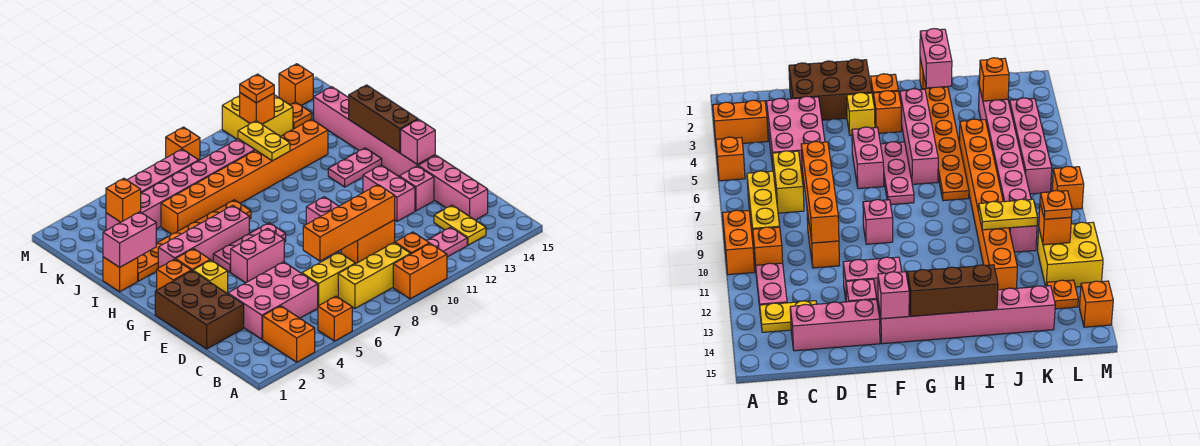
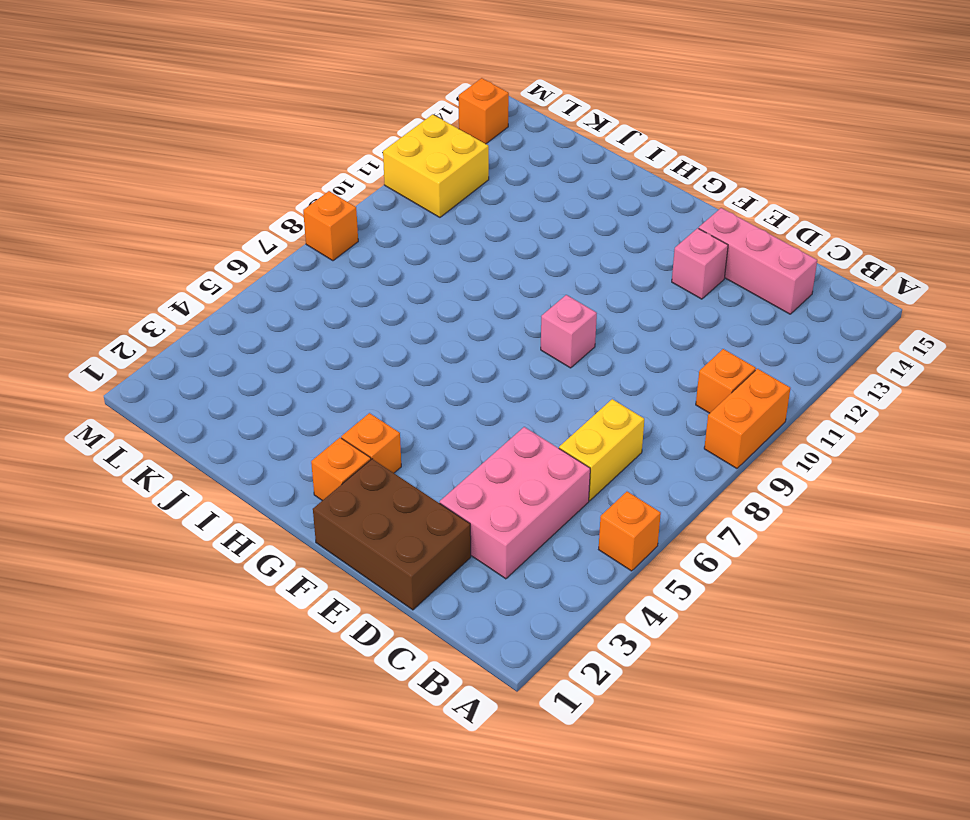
none -> orange brick A3:B3 level 1
none -> yellow brick B7:B9 level 1
none -> pink plate B11:B12 level 1
none -> yellow plate B13:C13 level 1

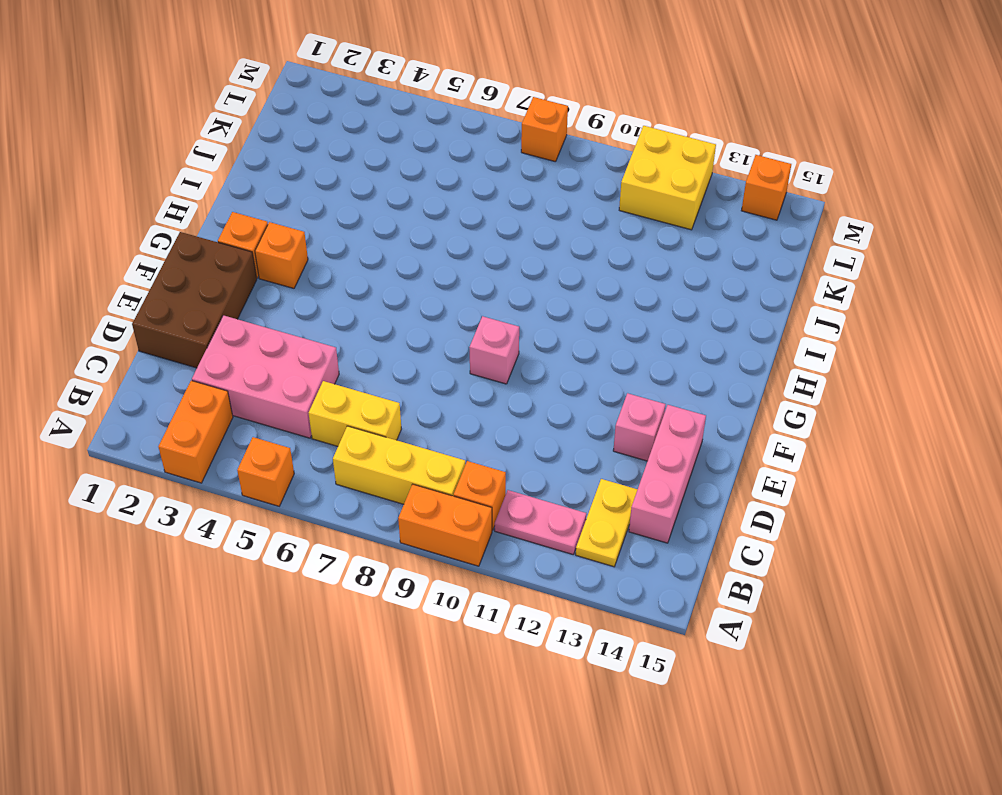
none -> orange brick D9:D10 level 1
none -> pink brick E12:F12 level 1
none -> yellow brick F3 level 1
none -> pink brick F5:F6 level 1

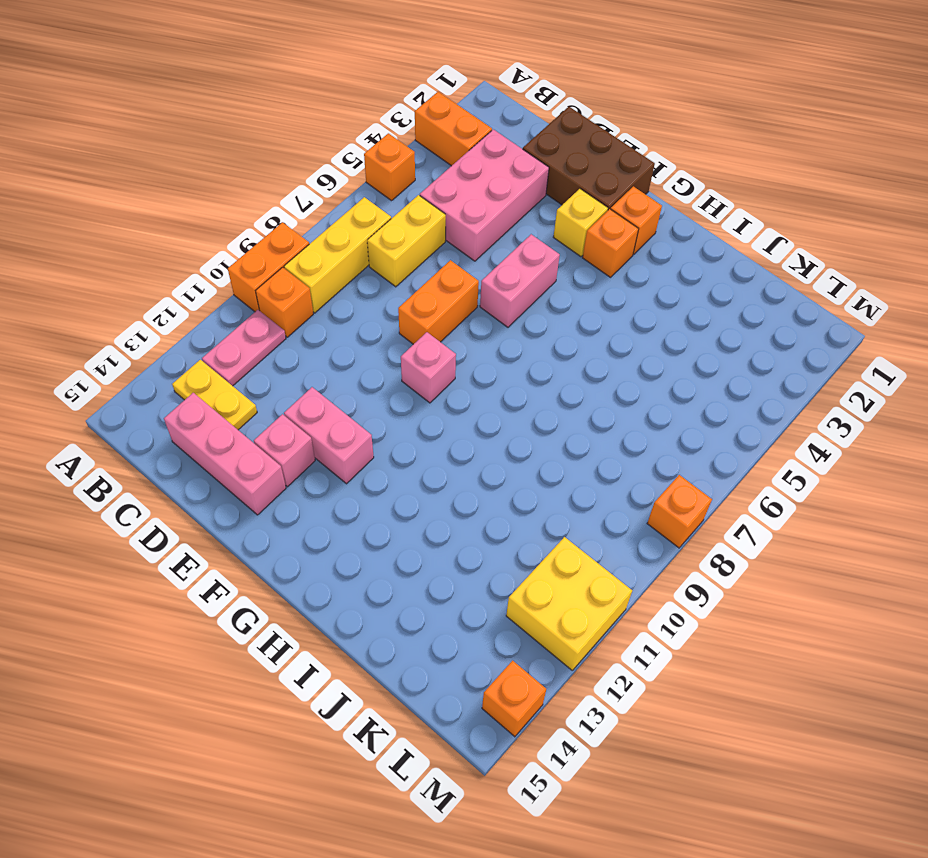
orange brick E7:E8 level 1 -> orange brick D9:D10 level 1
none -> pink brick F14:K14 level 1
none -> pink plate G5:G7 level 1
none -> pink brick H3:H6 level 1
none -> pink plate H12:H13 level 1

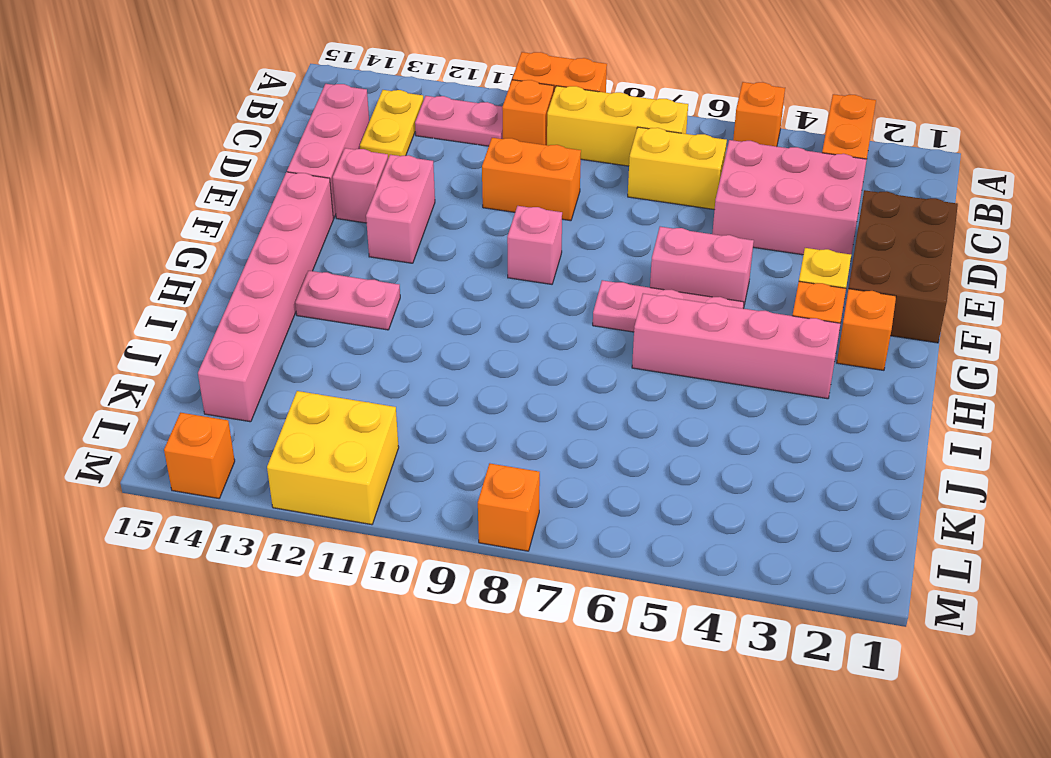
none -> orange brick I1 level 1
none -> orange plate I2:I7 level 1
none -> orange brick J5:J12 level 1
none -> pink brick K3:K10 level 1

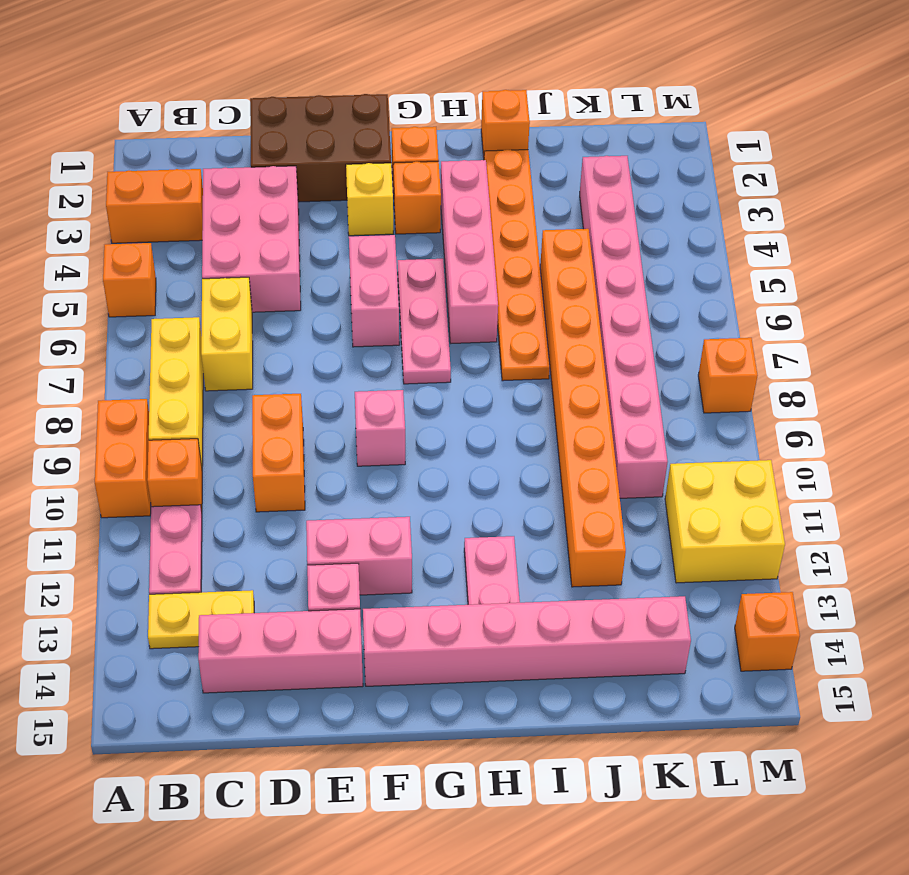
none -> pink brick L4:L7 level 1
none -> orange plate L13 level 1
none -> orange brick D7:D10 level 2
none -> pink brick F14 level 2

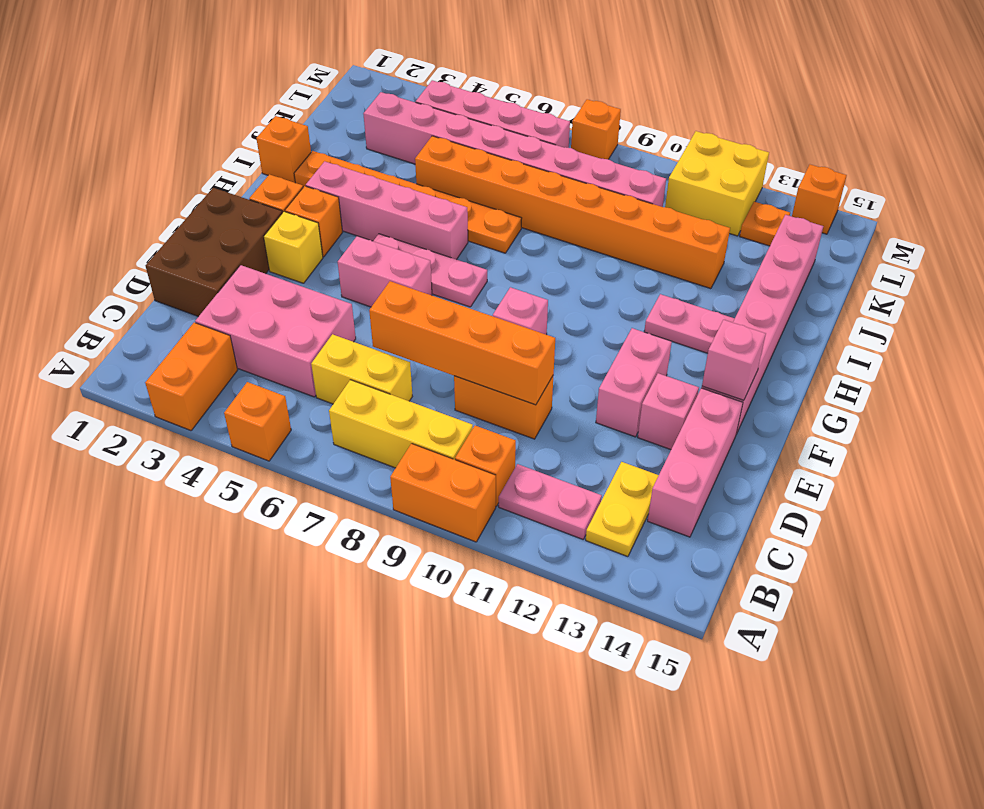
none -> brown brick G14:I14 level 2
none -> pink brick I1:I2 level 2
none -> yellow plate J10:K10 level 2
none -> orange brick K3 level 2

